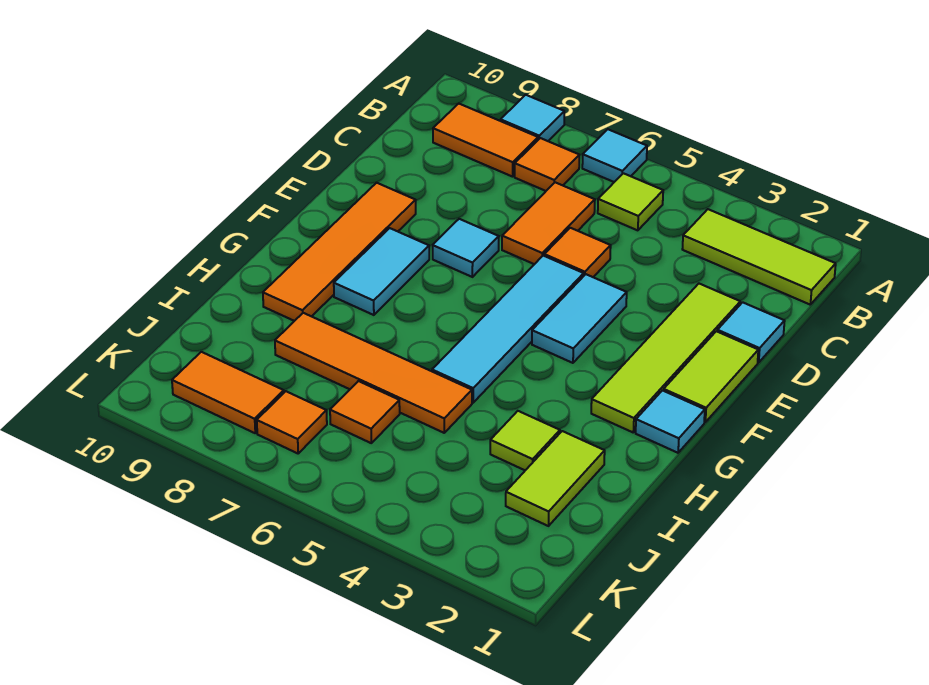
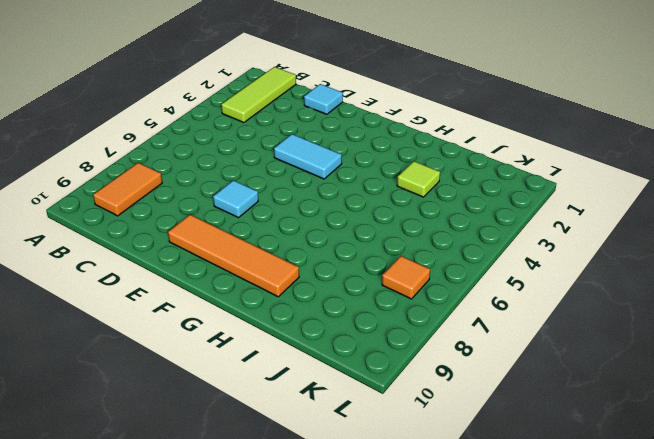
none -> cyan tile A6 level 1
none -> cyan tile A8 level 1
none -> lime tile B5 level 1

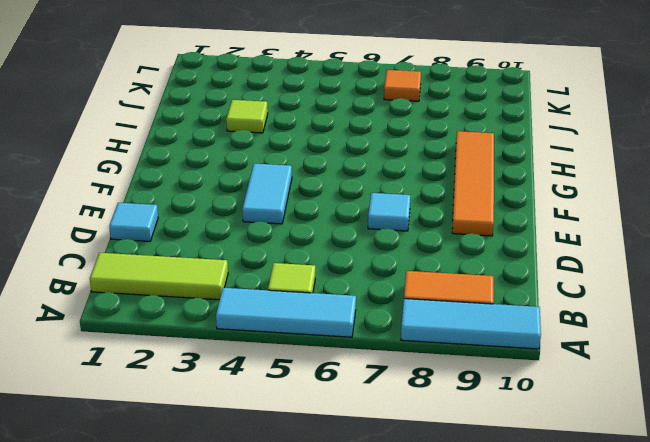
cyan tile A4:A6 level 1 -> cyan tile A6 level 1
cyan tile A8:A10 level 1 -> cyan tile A8 level 1
none -> orange tile B7 level 1
none -> orange tile C6:D6 level 1
none -> lime tile D2:G2 level 1

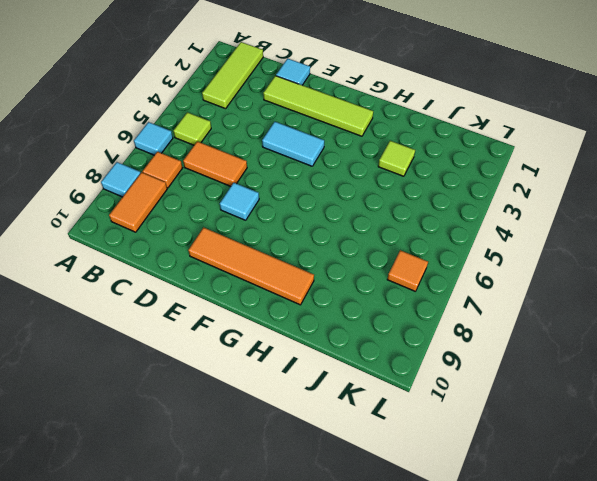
none -> orange tile D5 level 1
none -> lime tile E1:F1 level 1
none -> cyan tile E5:H5 level 1

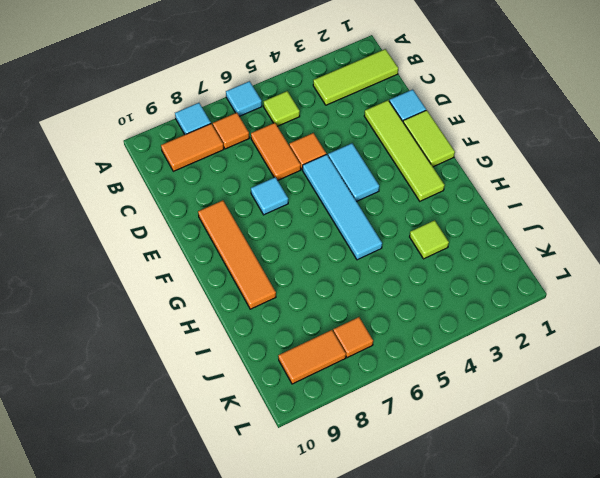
none -> cyan tile F8:G8 level 1
none -> cyan tile G1 level 1
none -> lime tile I2:J2 level 1

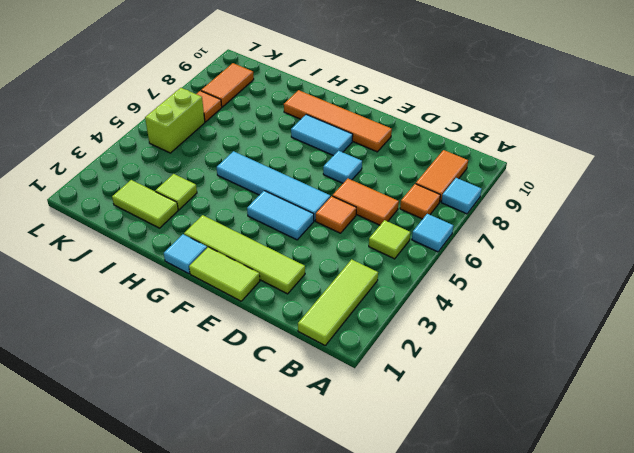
lime brick K5:K6 level 1 -> none
none -> cyan tile D1 level 1
none -> orange tile I5:I8 level 1
none -> orange tile J6 level 1

